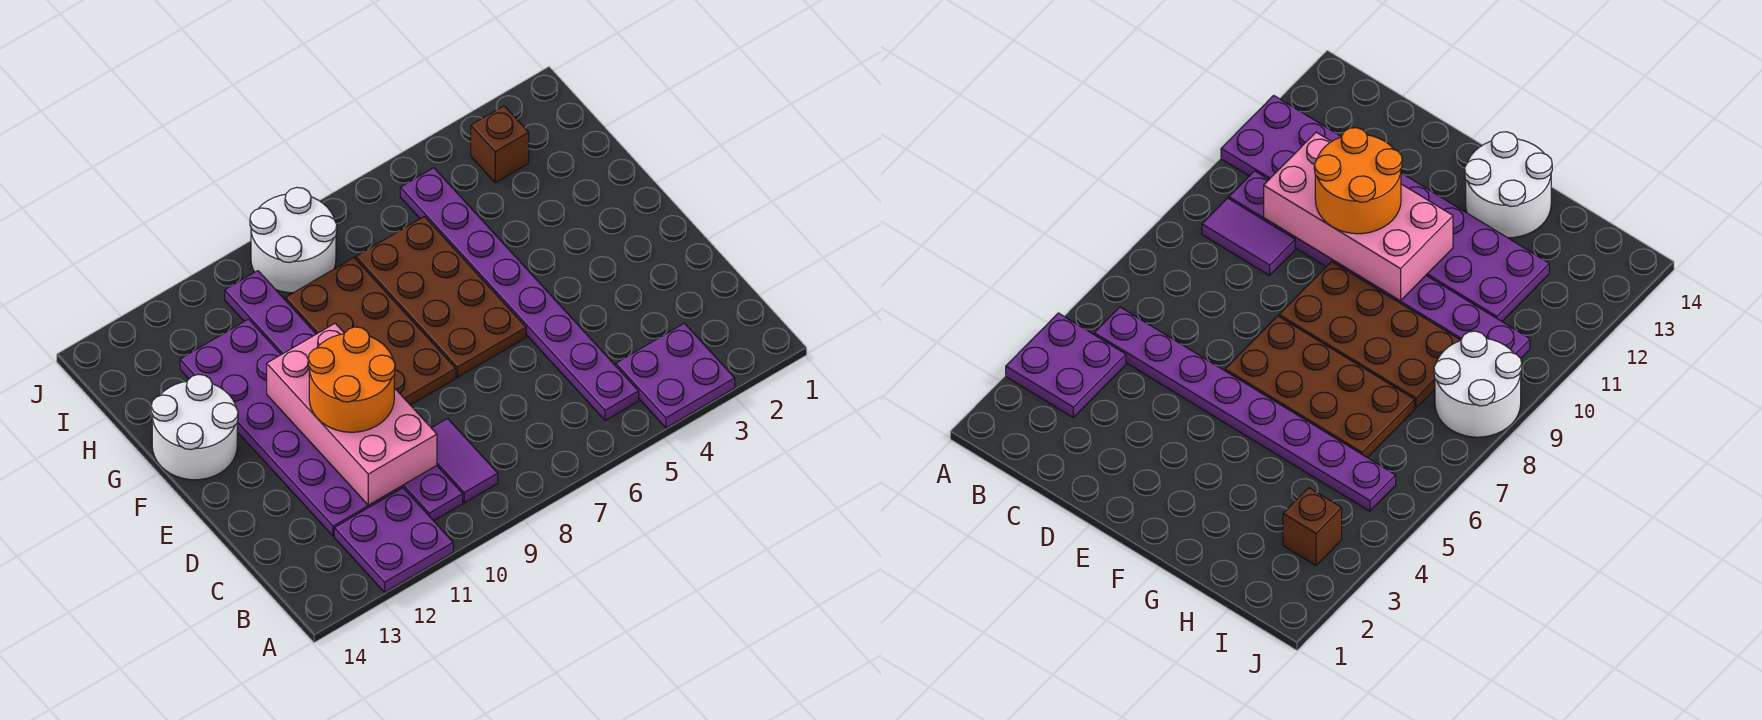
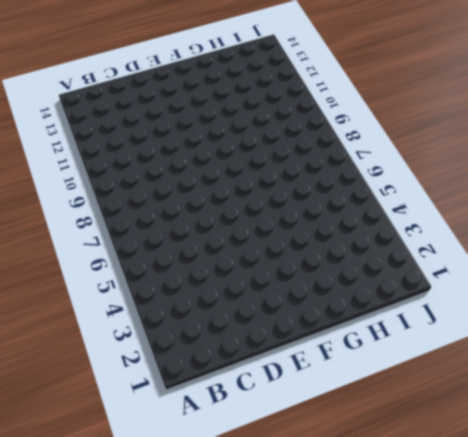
none -> purple plate A3:B4 level 1
none -> purple plate A11:B12 level 1
none -> purple plate B5:I5 level 1

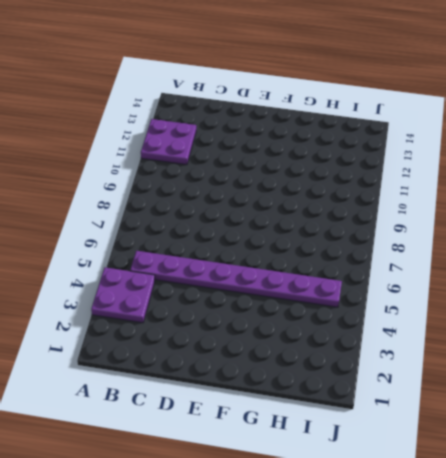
none -> purple tile B9:C9 level 1
none -> purple plate B10:I10 level 1
none -> purple plate C11:H12 level 1

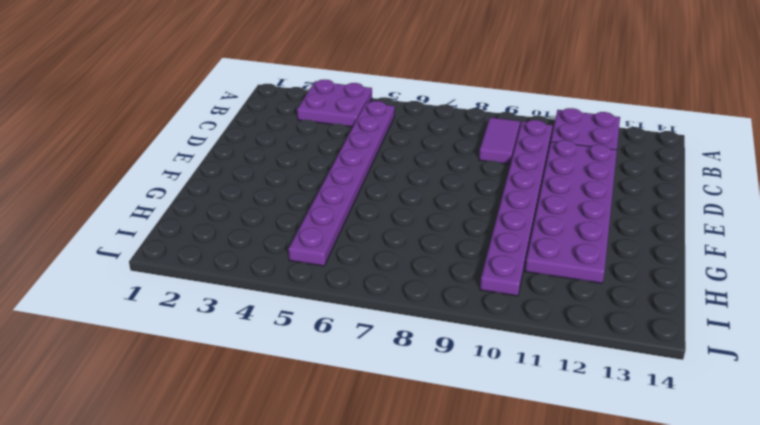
none -> brown plate E6:H7 level 1
none -> brown plate E8:H9 level 1
none -> white round brick F13:G14 level 1

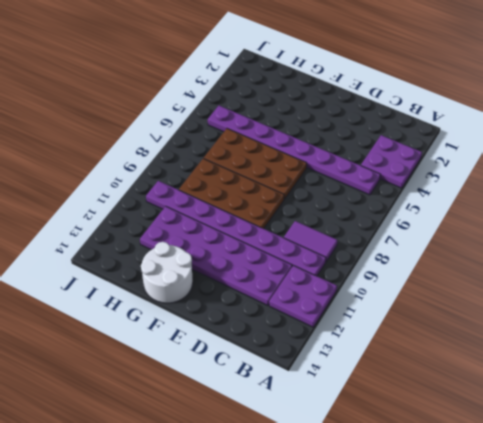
none -> brown brick I3 level 1
none -> white round brick I8:J9 level 1
none -> pink brick C10:F11 level 2

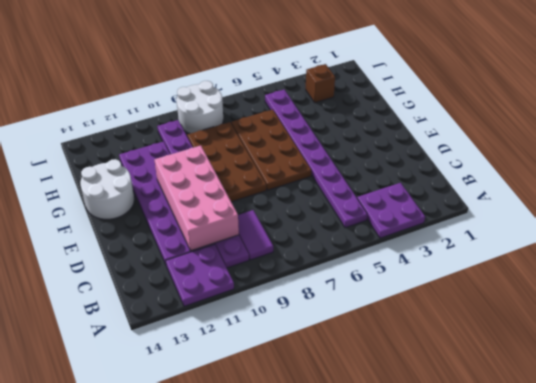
none -> orange round brick D10:E11 level 3

